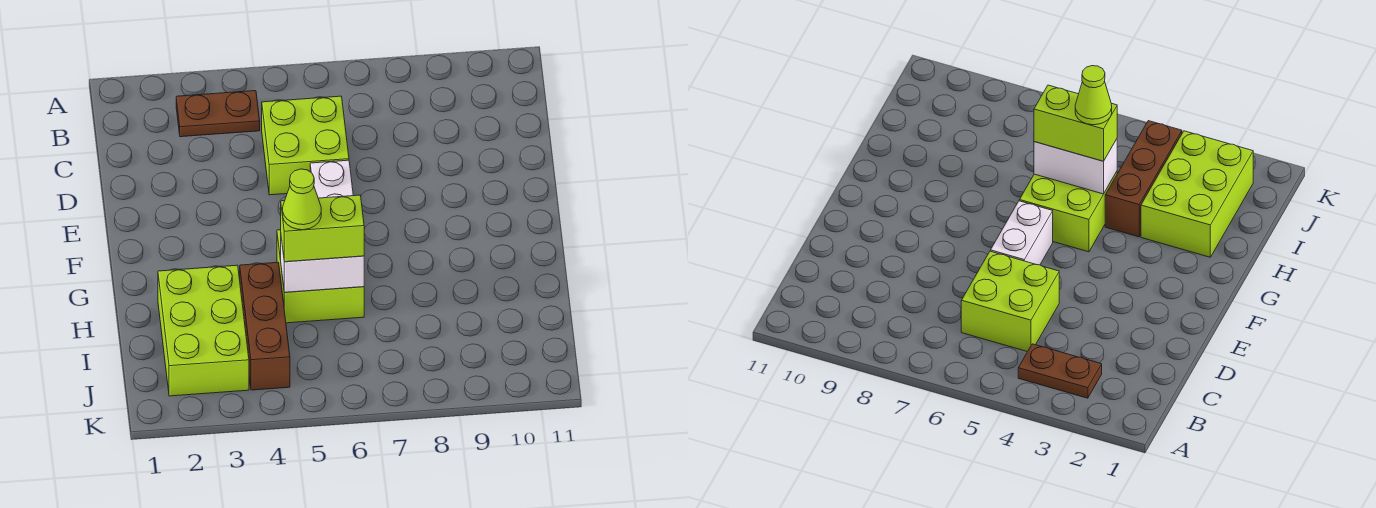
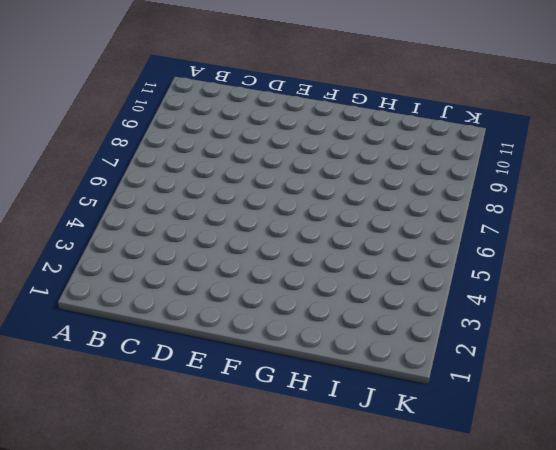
none -> brown plate B3:B4 level 1
none -> lime brick C5:D6 level 1

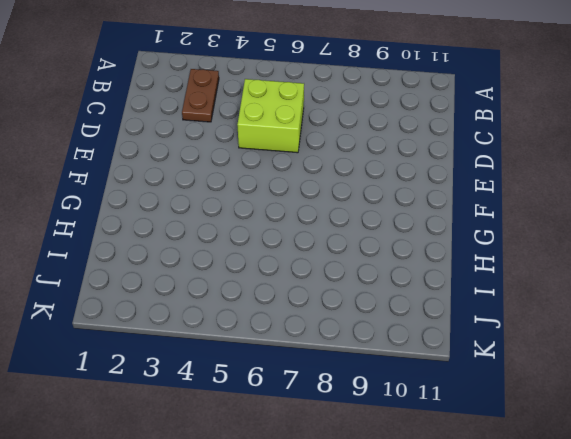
brown plate B3:C3 level 1 -> brown plate B3:B4 level 1
none -> white brick E6:F6 level 1
none -> lime brick G5:H6 level 1

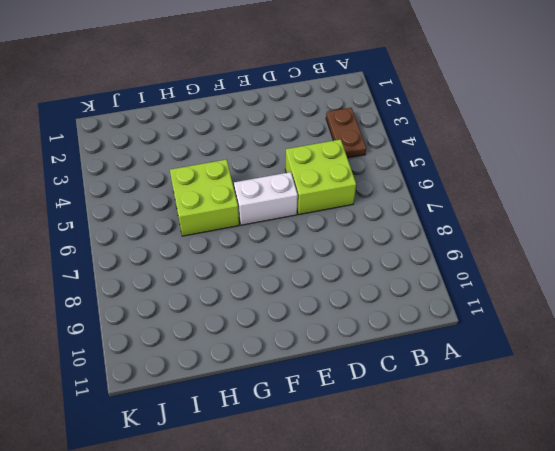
none -> lime brick H2:J3 level 1
none -> brown brick H4:J4 level 1

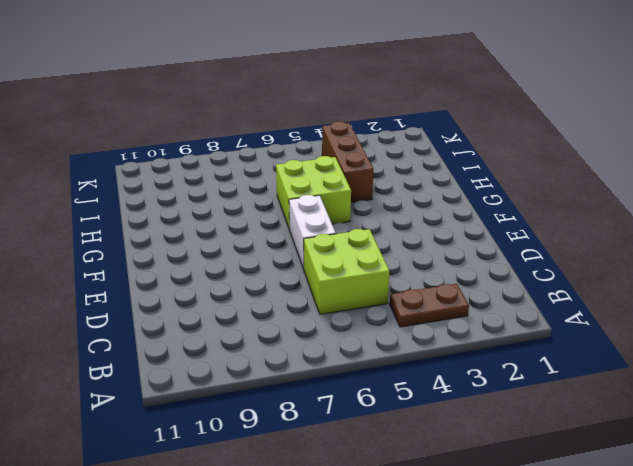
none -> lime brick H2:J3 level 1
none -> white brick H5:H6 level 2

